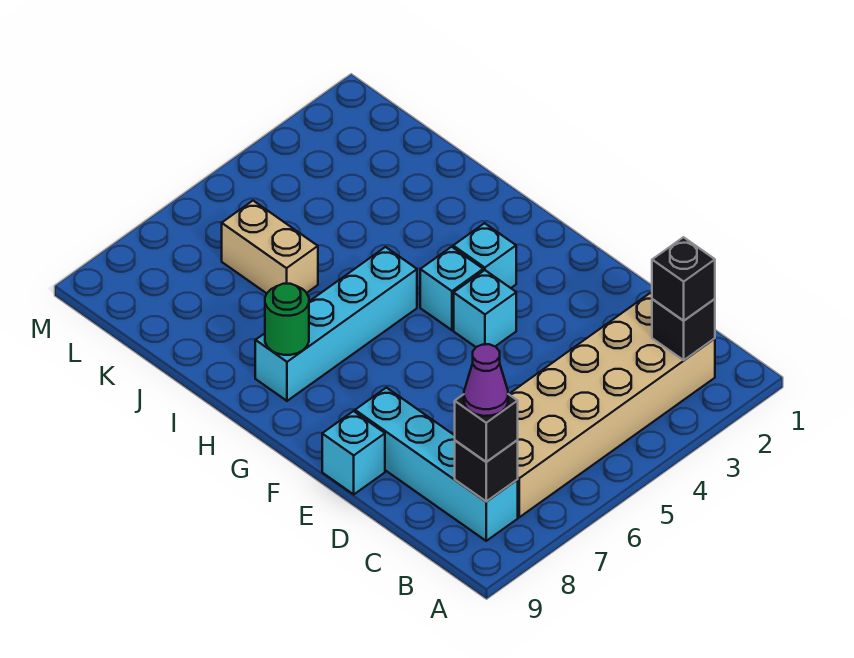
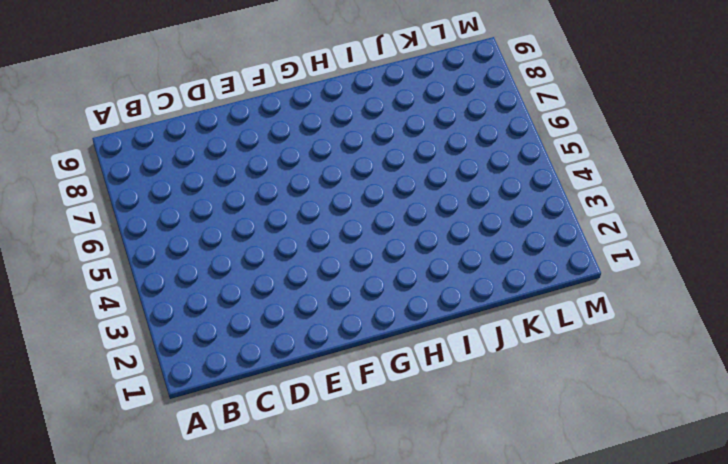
none -> tan brick B2:C7 level 1
none -> cyan brick B8:E8 level 1
none -> cyan brick E9 level 1

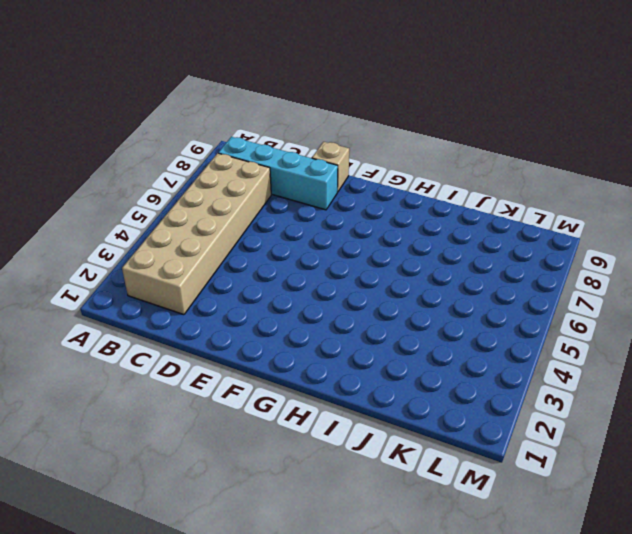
tan brick E9 level 1 -> cyan brick E9 level 1
none -> cyan brick F4 level 1
none -> cyan brick G3 level 1
none -> cyan brick G4 level 1

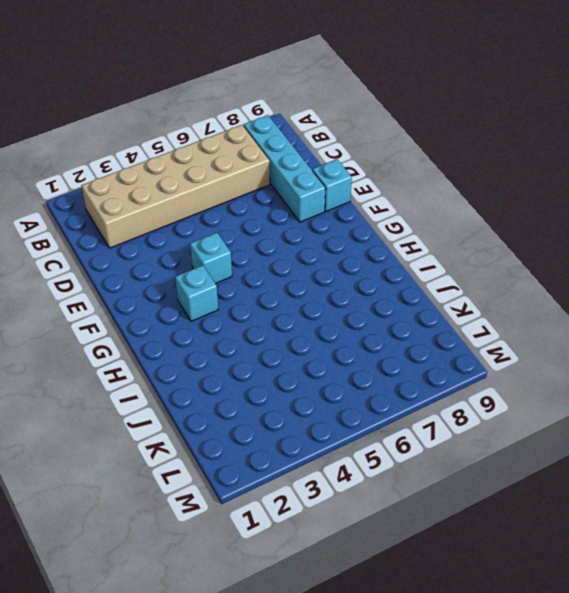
none -> cyan brick G4 level 1
none -> cyan brick H5:H8 level 1
none -> tan brick J6:K6 level 1

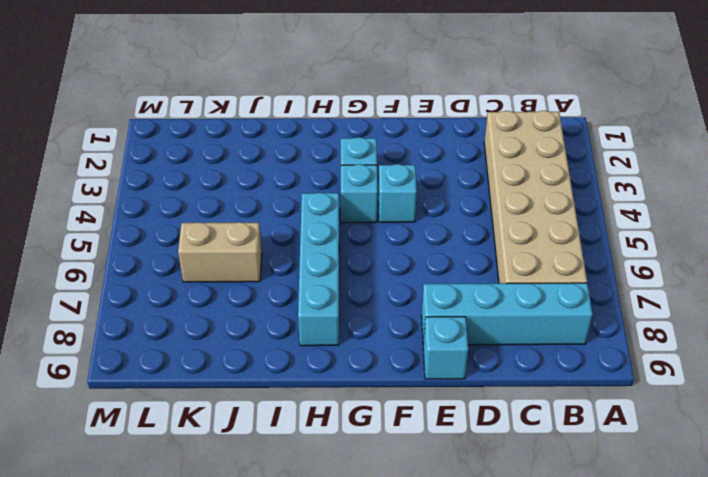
none -> black brick B2 level 2
none -> black brick B8 level 2
none -> green round brick H8 level 2

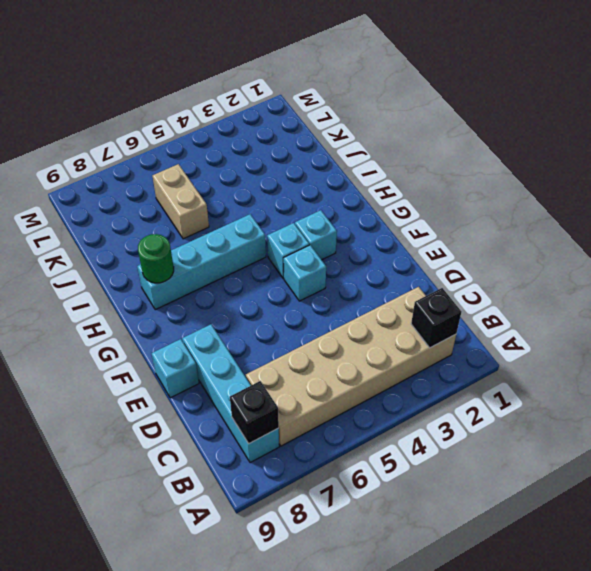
none -> black brick B2 level 3
none -> black brick B8 level 3
none -> purple cone B8 level 4

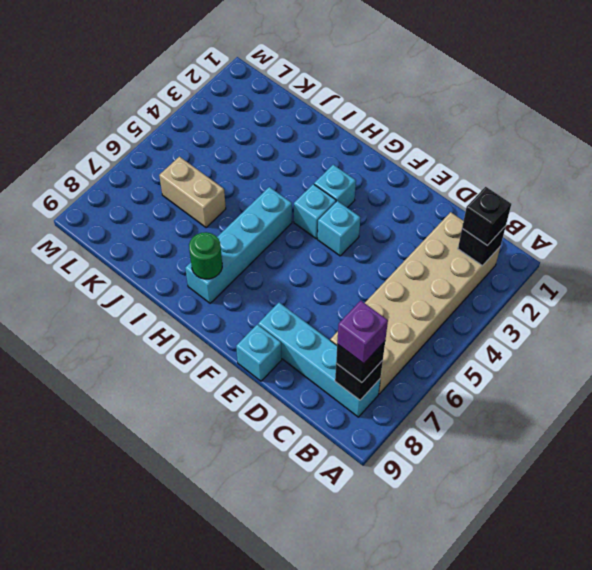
purple brick B8 level 4 -> purple cone B8 level 4

